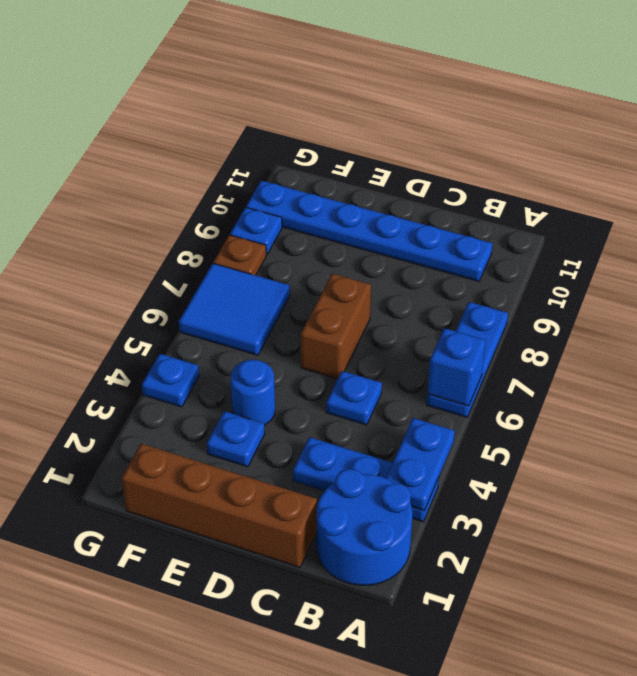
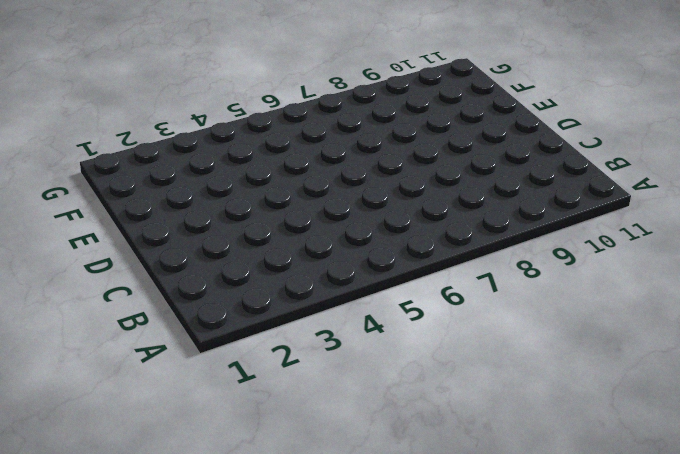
none -> blue round brick A1:B2 level 1
none -> blue plate A3:C3 level 1
none -> blue plate A6:A8 level 1

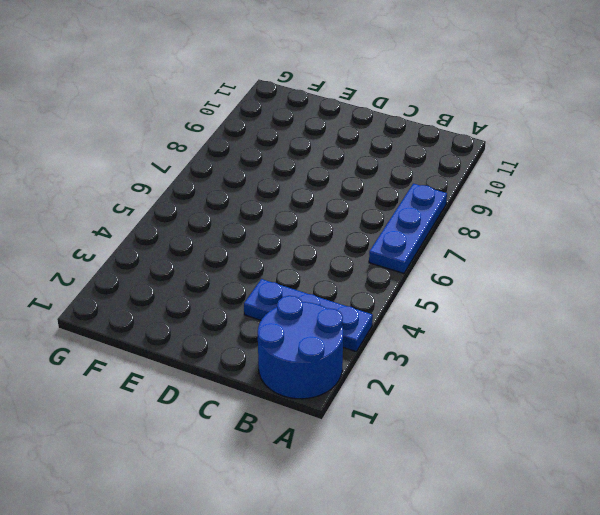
none -> blue plate B10:G10 level 1
none -> brown brick C1:F1 level 1
none -> blue plate C5 level 1

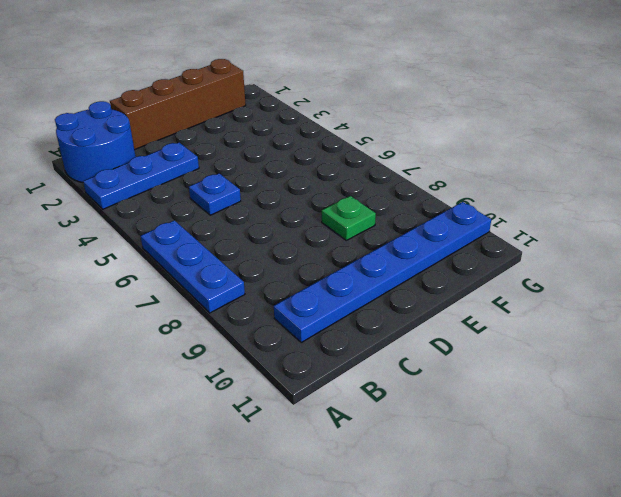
green plate E8 level 1 -> none
none -> brown brick D6:D7 level 1
none -> blue plate E3 level 1
none -> blue round brick E4 level 1

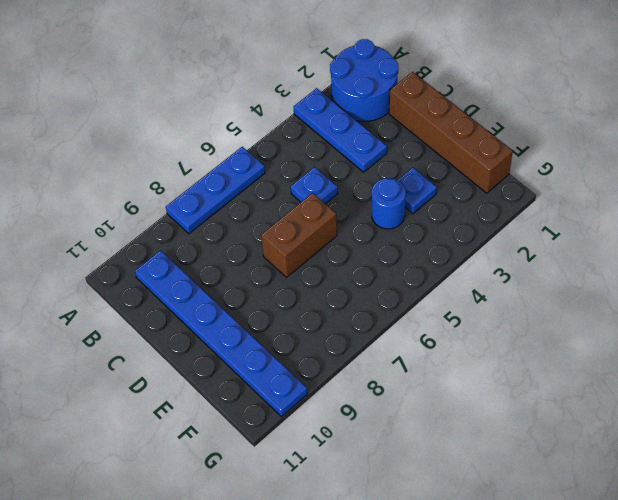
none -> blue tile F6:G7 level 1
none -> blue plate G4 level 1
none -> brown plate G8 level 1

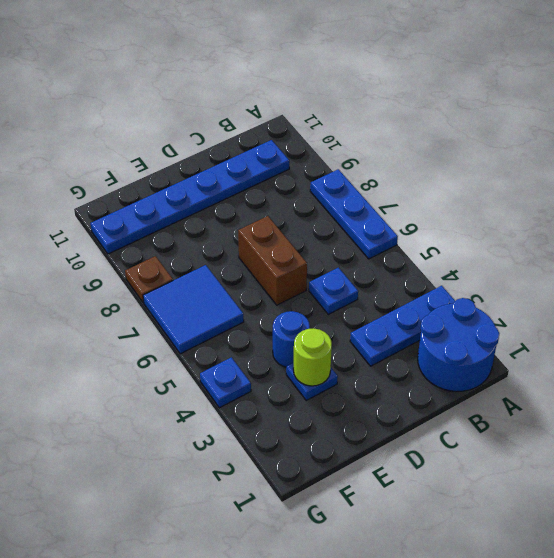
lime round brick E3 level 2 -> none
none -> brown brick C1:F1 level 1
none -> blue plate G9 level 1
none -> blue plate A3:A4 level 2

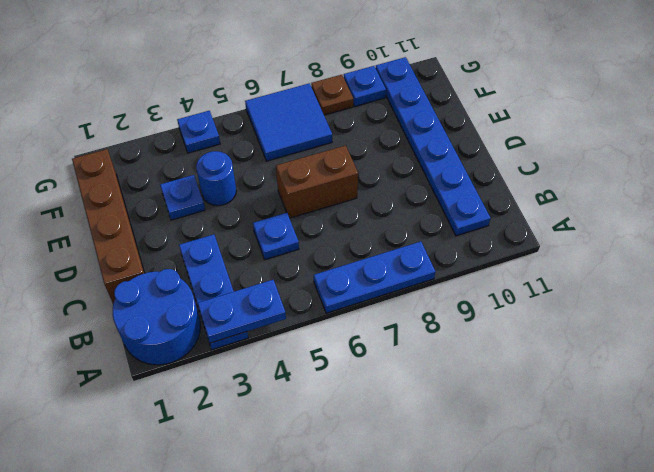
none -> blue brick A6 level 2

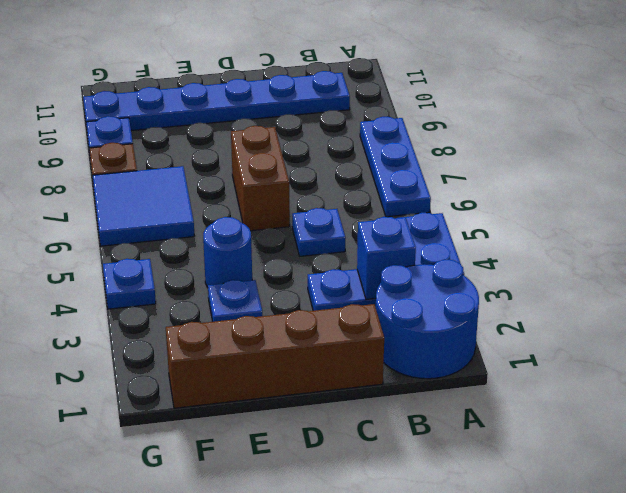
blue brick B3 level 2 -> blue brick A6 level 2

